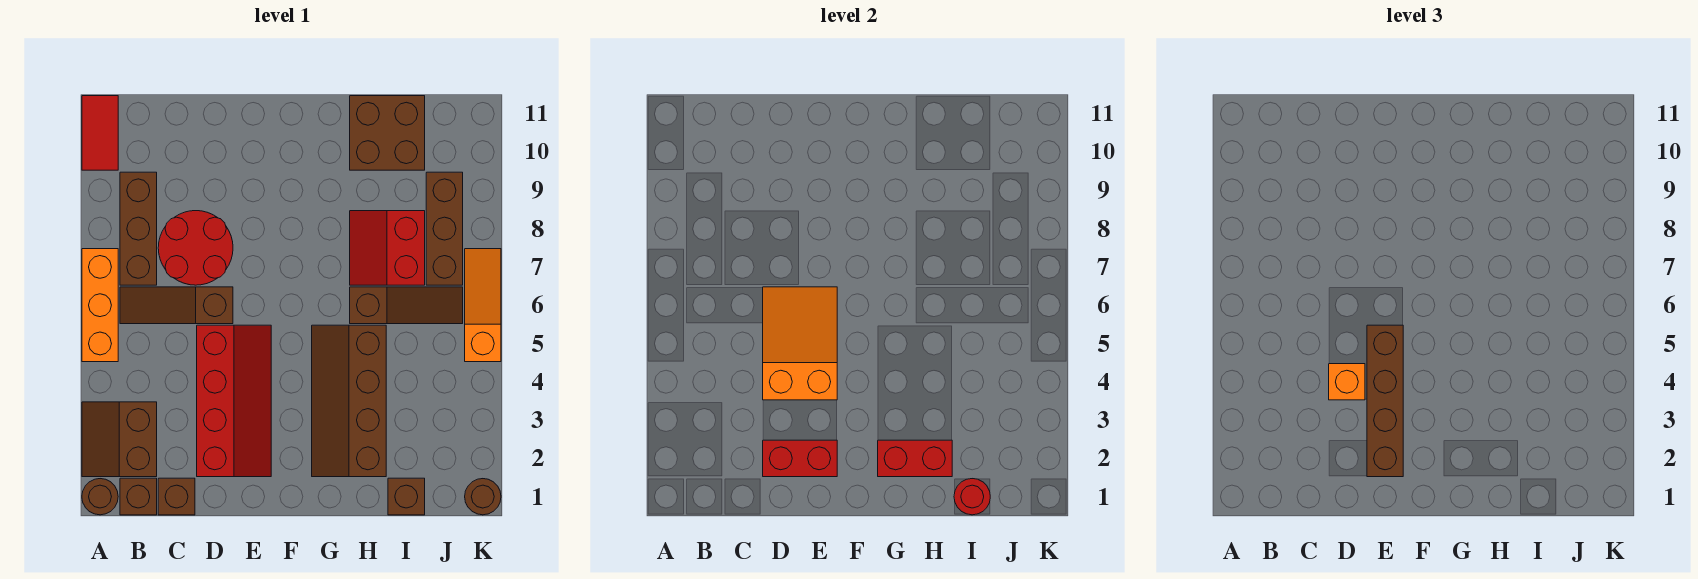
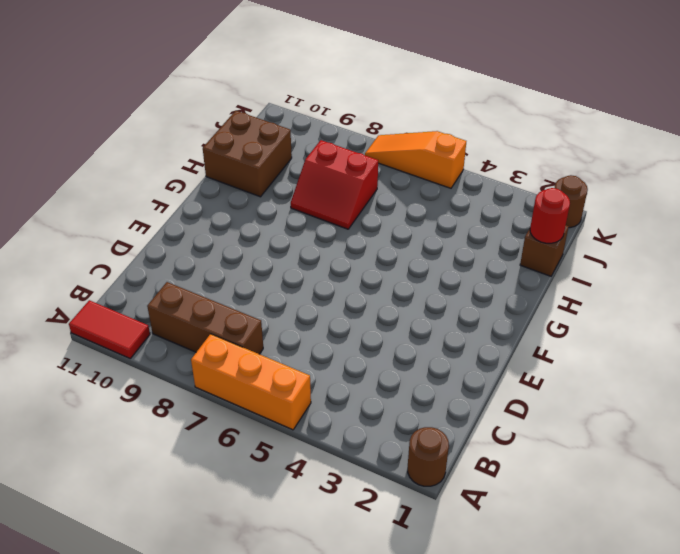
none -> brown slope A2:B3 level 1 top B
none -> brown brick B1 level 1
none -> brown slope B6:D6 level 1 top D

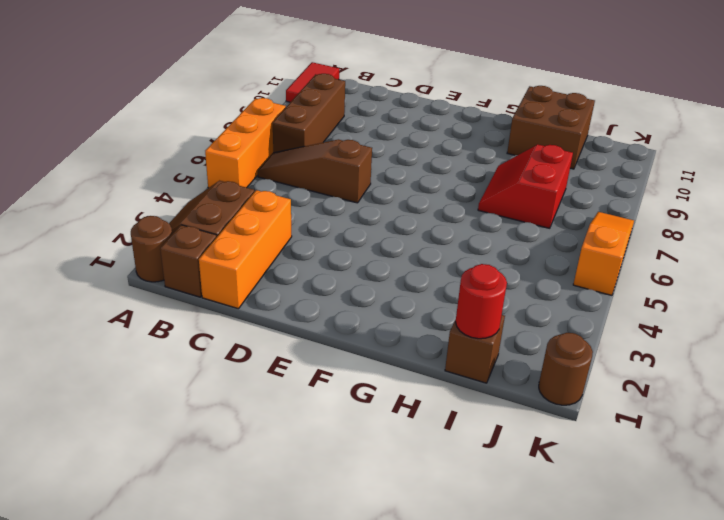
orange brick C1:C3 level 1 -> brown brick C1 level 1
none -> red round brick C7:D8 level 1
none -> red slope D2:E5 level 1 top D
none -> brown slope G2:H5 level 1 top H

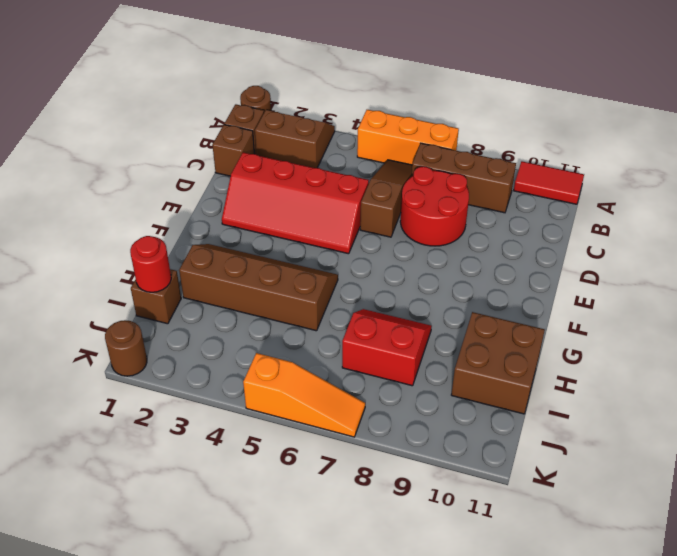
none -> brown slope H6:J6 level 1 top H
none -> brown brick J7:J9 level 1
none -> red brick D2:E2 level 2

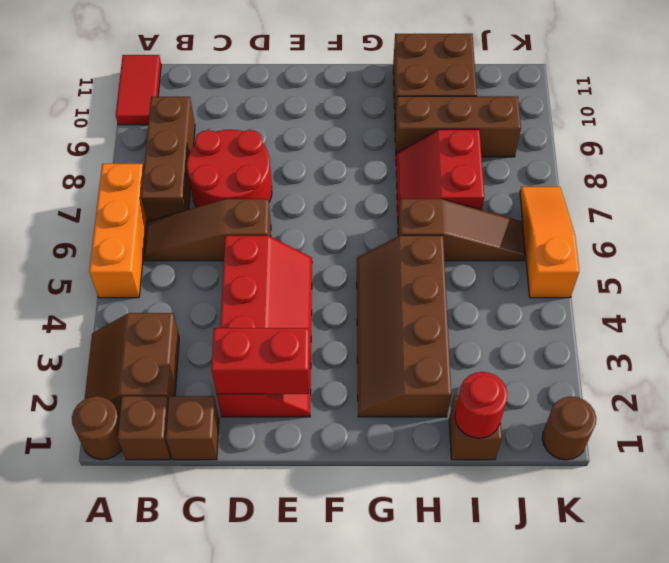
brown brick H9:J9 level 1 -> brown brick J7:J9 level 1
none -> orange slope D4:E6 level 2 top 4
none -> red brick G2:H2 level 2
none -> orange brick D4 level 3

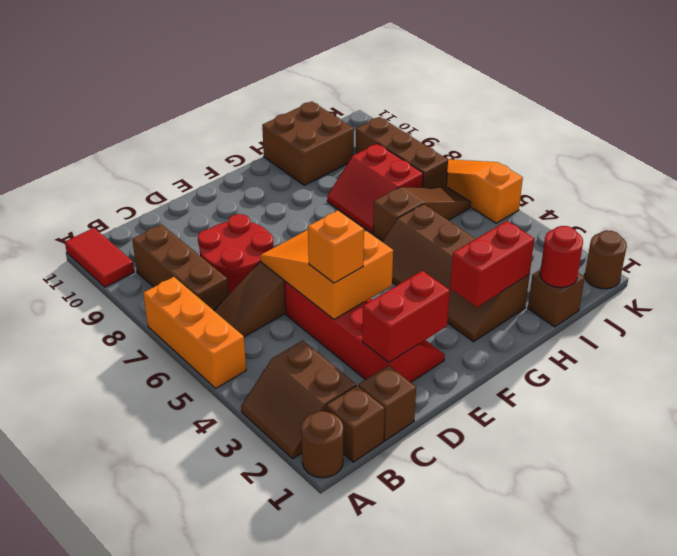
none -> brown brick E2:E5 level 3

